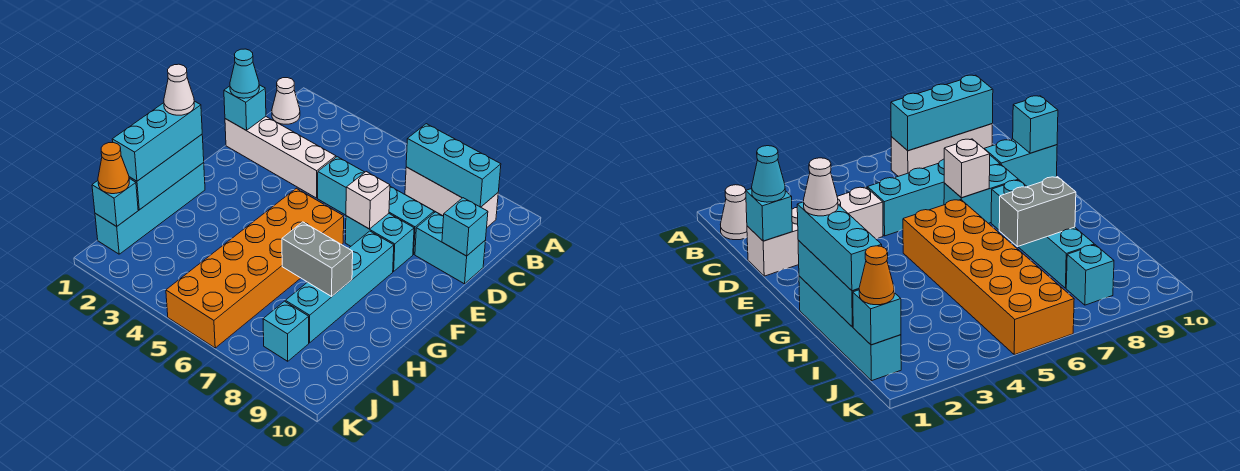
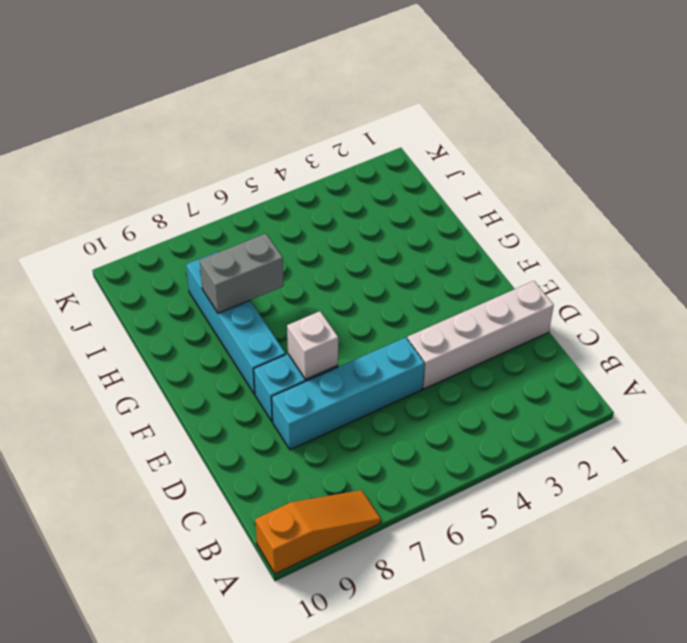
orange slope A8:A10 level 1 top 10 -> none
none -> white cone B1 level 1
none -> white brick B7:B9 level 1
none -> cyan brick D9:D10 level 1

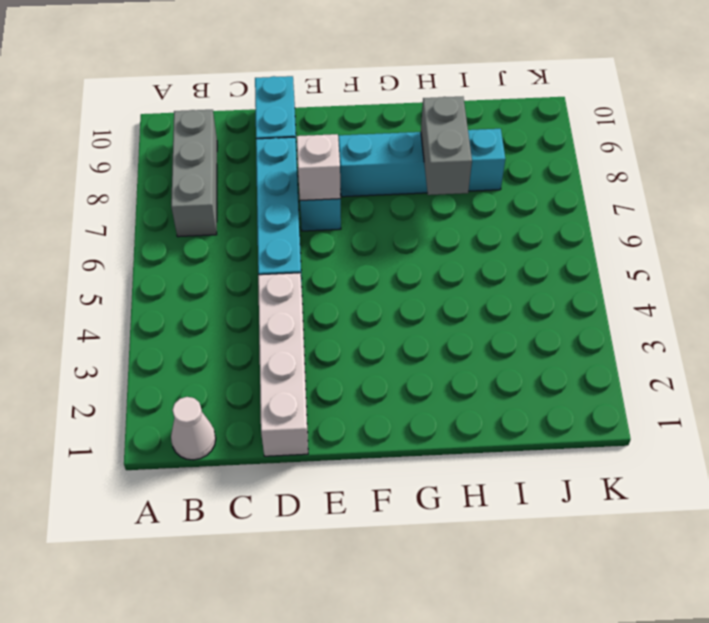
grey brick B7:B9 level 1 -> white brick B7:B9 level 1
none -> orange brick F5:K6 level 1
none -> cyan brick G1:J1 level 1
none -> cyan brick J8 level 1

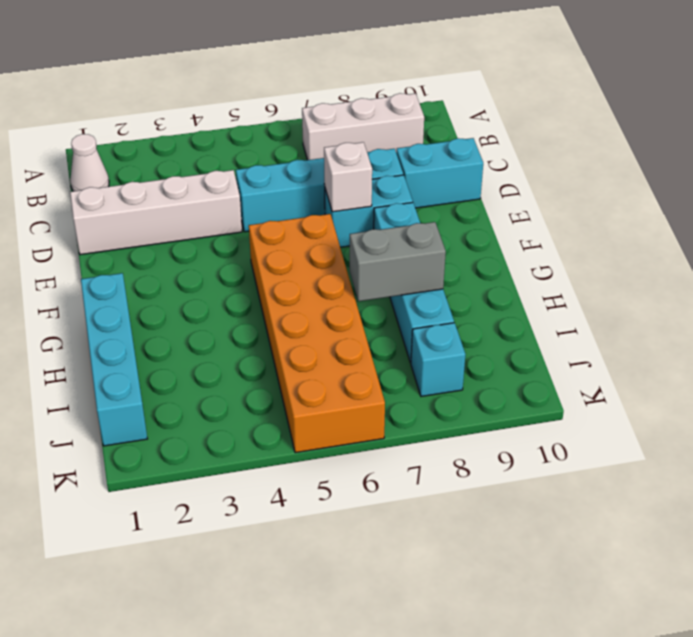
none -> cyan brick B7:B9 level 2
none -> cyan brick D1 level 2
none -> cyan brick D10 level 2

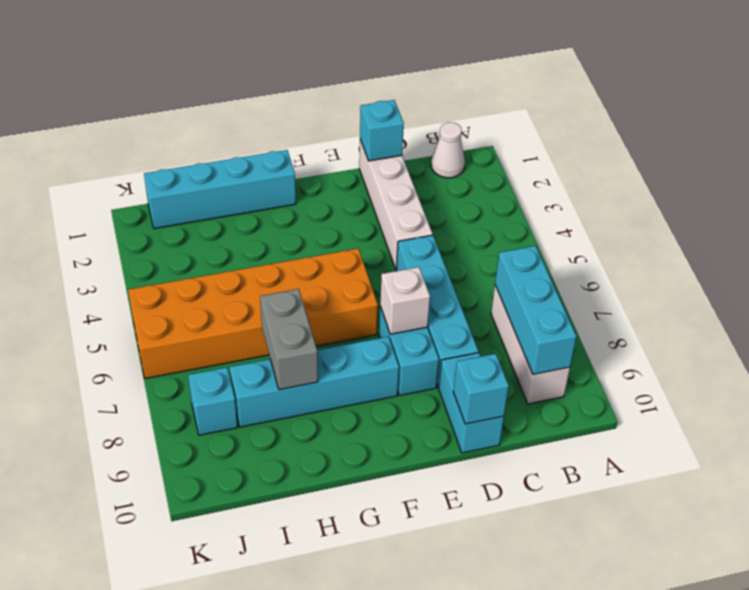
none -> cyan brick G1:I1 level 2
none -> cyan brick J1 level 2
none -> cyan cone D1 level 3

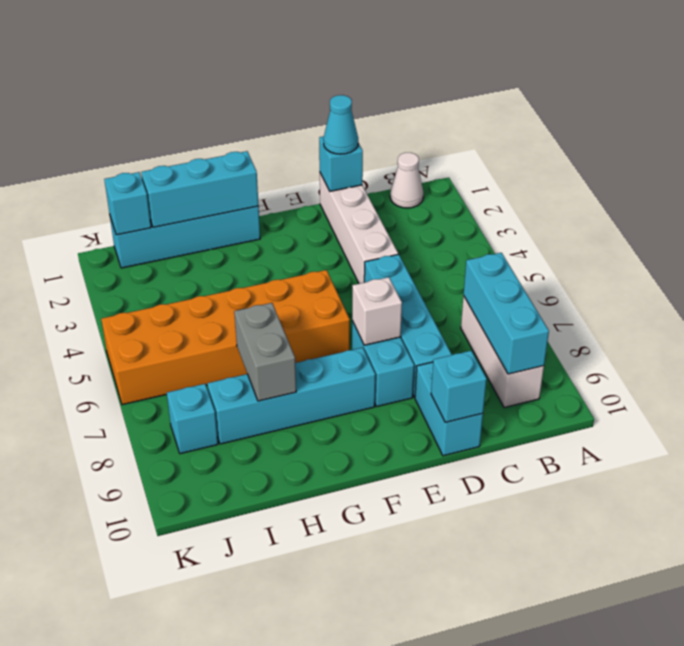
none -> cyan brick G1:I1 level 3
none -> orange cone J1 level 3
none -> white cone G1 level 4

